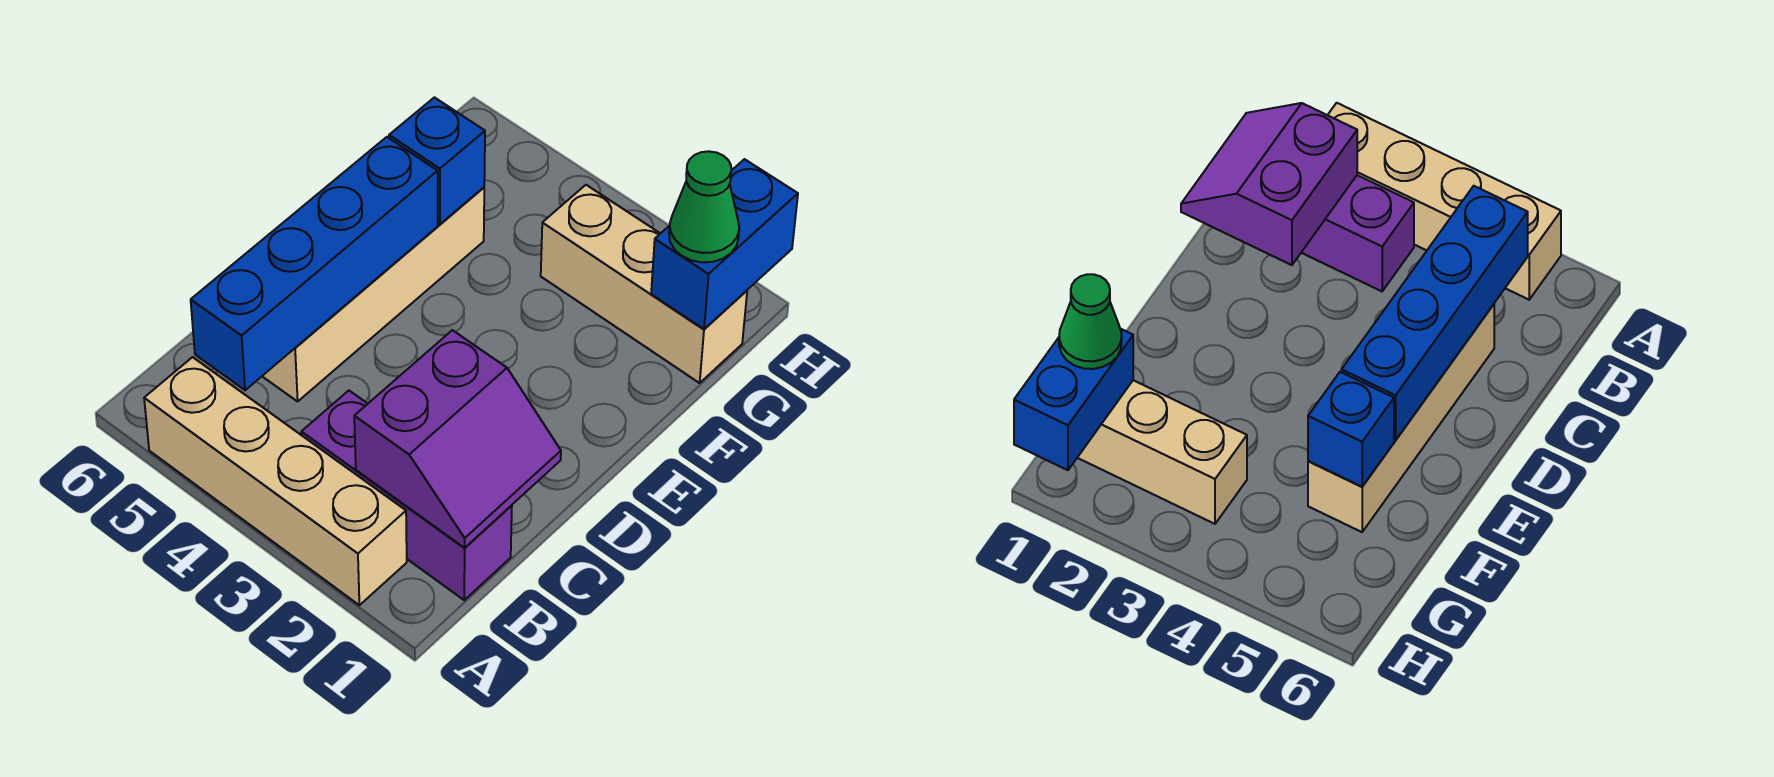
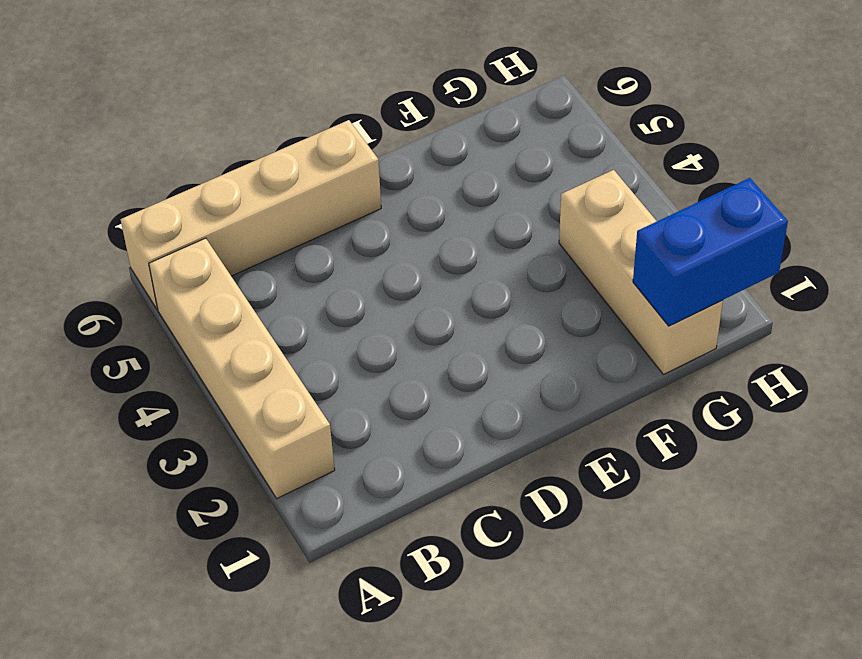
tan brick A6:D6 level 1 -> tan brick C5:F5 level 1
none -> purple brick B1:B3 level 1
none -> purple slope B1:C2 level 2 top 2

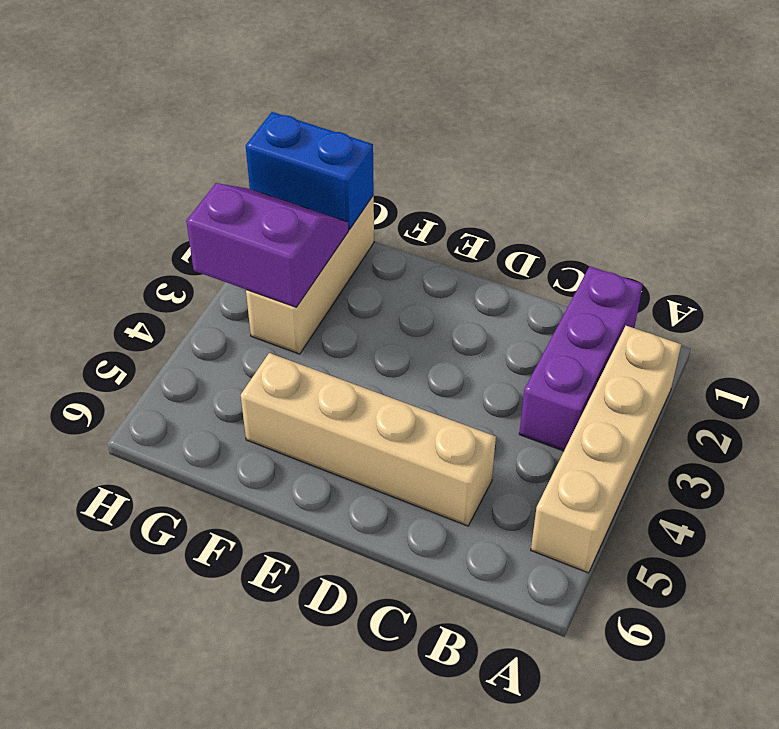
purple slope G2:H3 level 2 top 3 -> purple slope B1:C2 level 2 top 2
none -> blue brick B5:E5 level 2
none -> blue brick F5 level 2

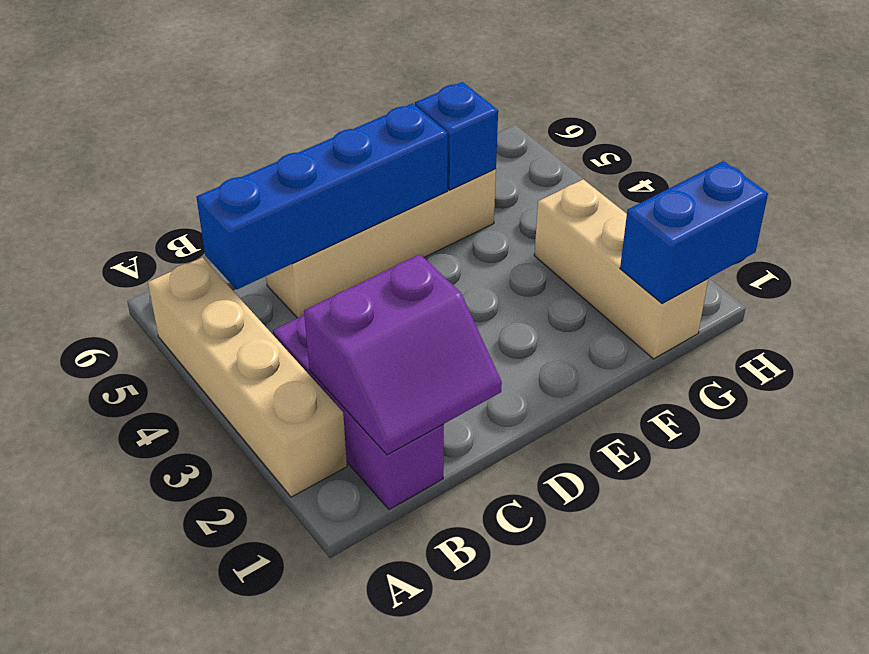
none -> green cone G1 level 3

